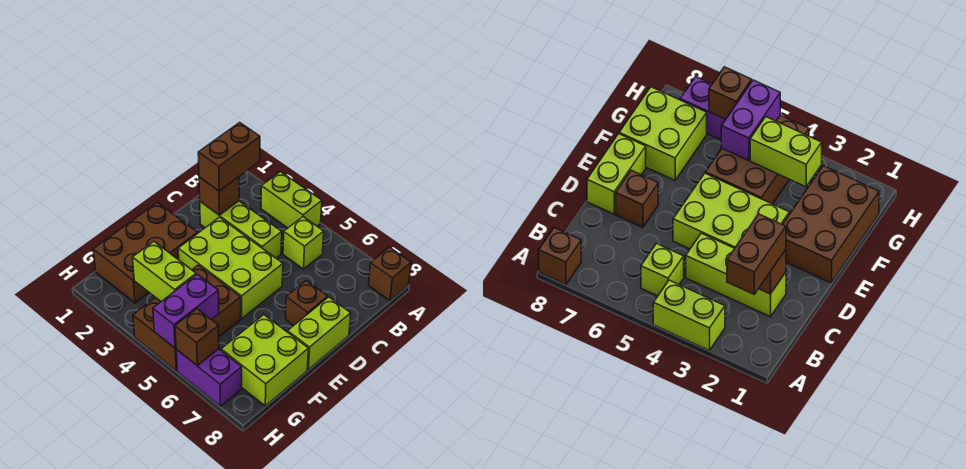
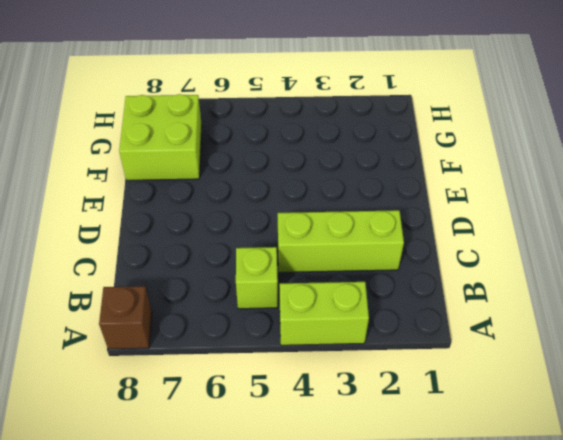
none -> lime brick D3:E5 level 1
none -> brown brick D7 level 1
none -> lime brick D8:E8 level 1

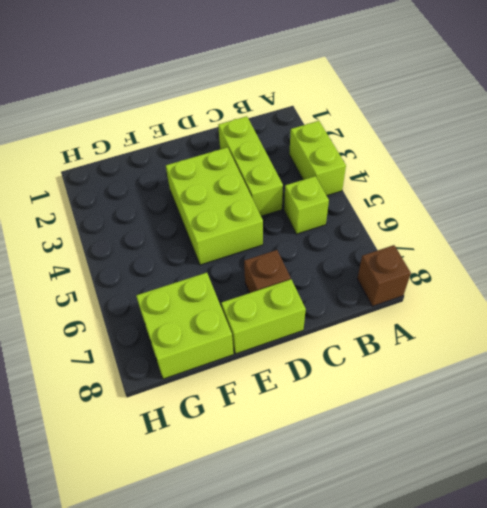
none -> brown brick E1:G2 level 1
none -> brown brick F4:H5 level 1
none -> purple brick H6:H7 level 1

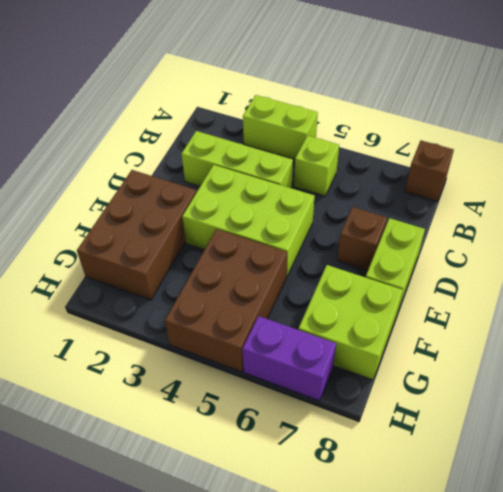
none -> brown brick C2 level 2
none -> lime brick G3:G4 level 2
none -> purple brick G5:H5 level 2

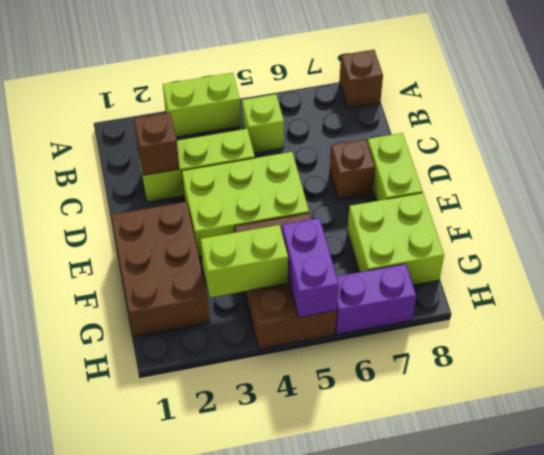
none -> brown brick H6 level 2
none -> brown brick B2:C2 level 3

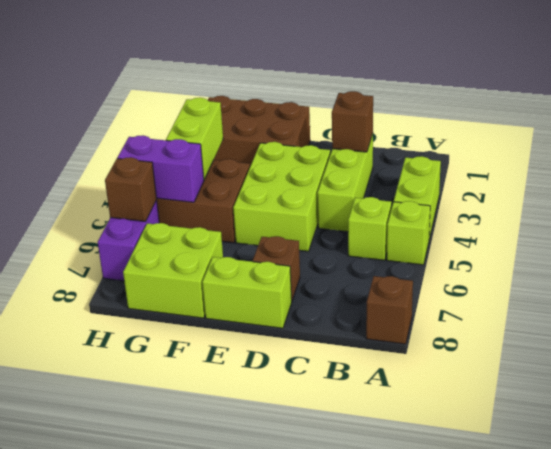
lime brick A5 level 1 -> none
none -> brown brick B2:C2 level 3

